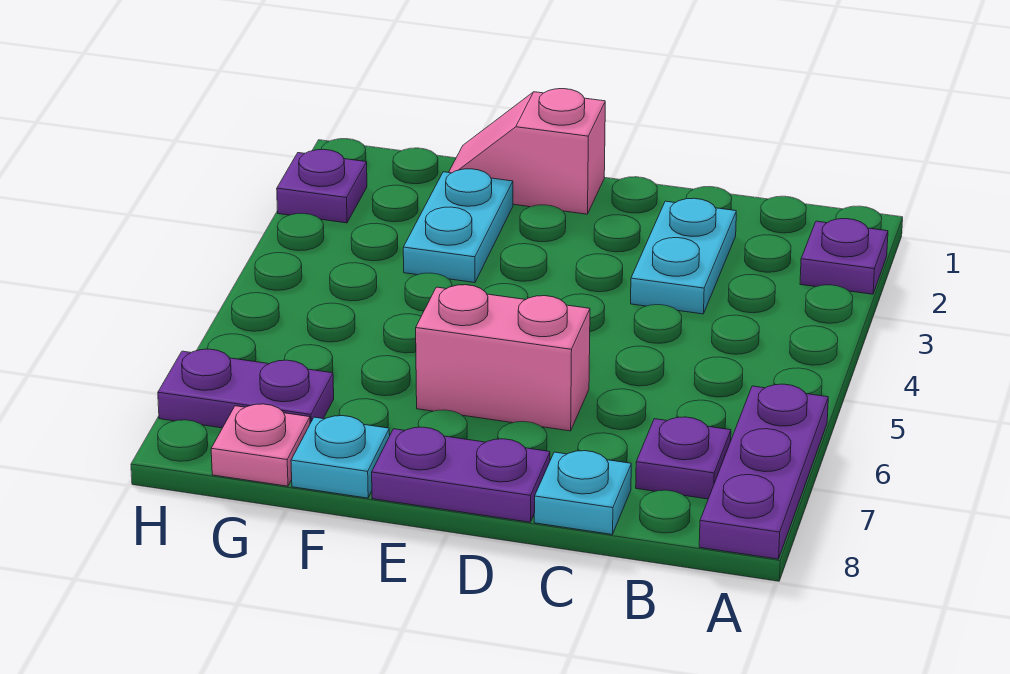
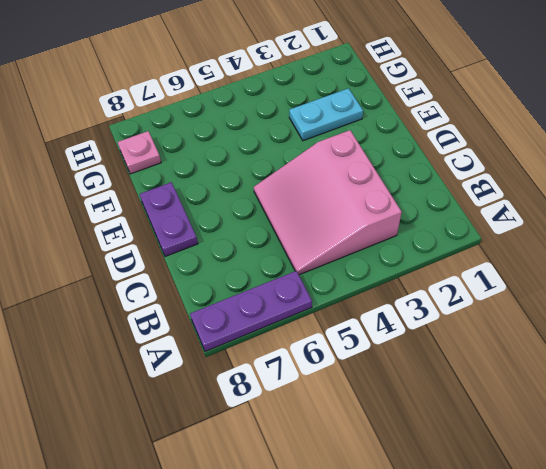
pink slope B3:D5 level 1 top 3 -> cyan plate C2:C3 level 1
none -> purple plate A2 level 1
none -> purple plate B7 level 1
none -> cyan plate C8 level 1

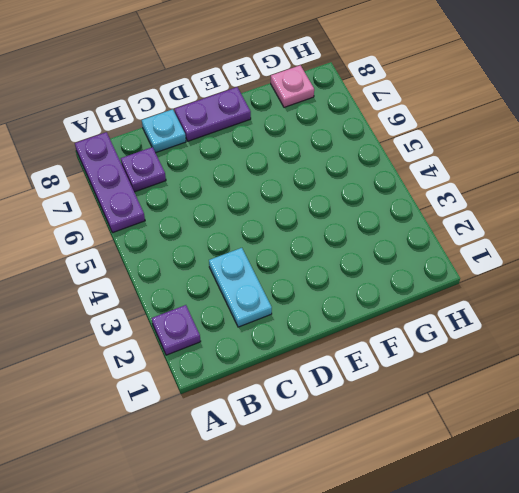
none -> pink brick D6:E6 level 1
none -> pink slope E1:F1 level 1 top E
none -> cyan plate F2:F3 level 1

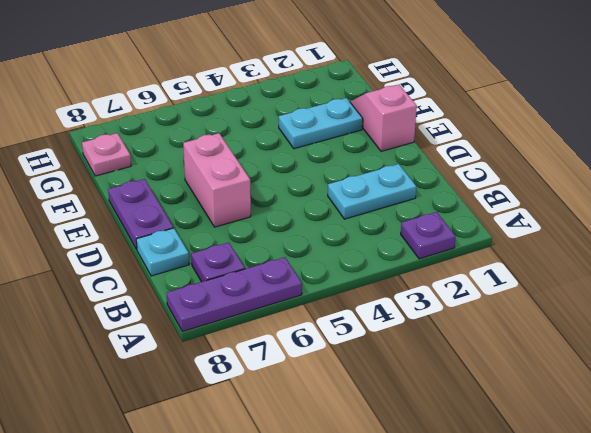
none -> cyan plate F8 level 1
none -> purple plate G7:H7 level 1
none -> purple plate H2 level 1

